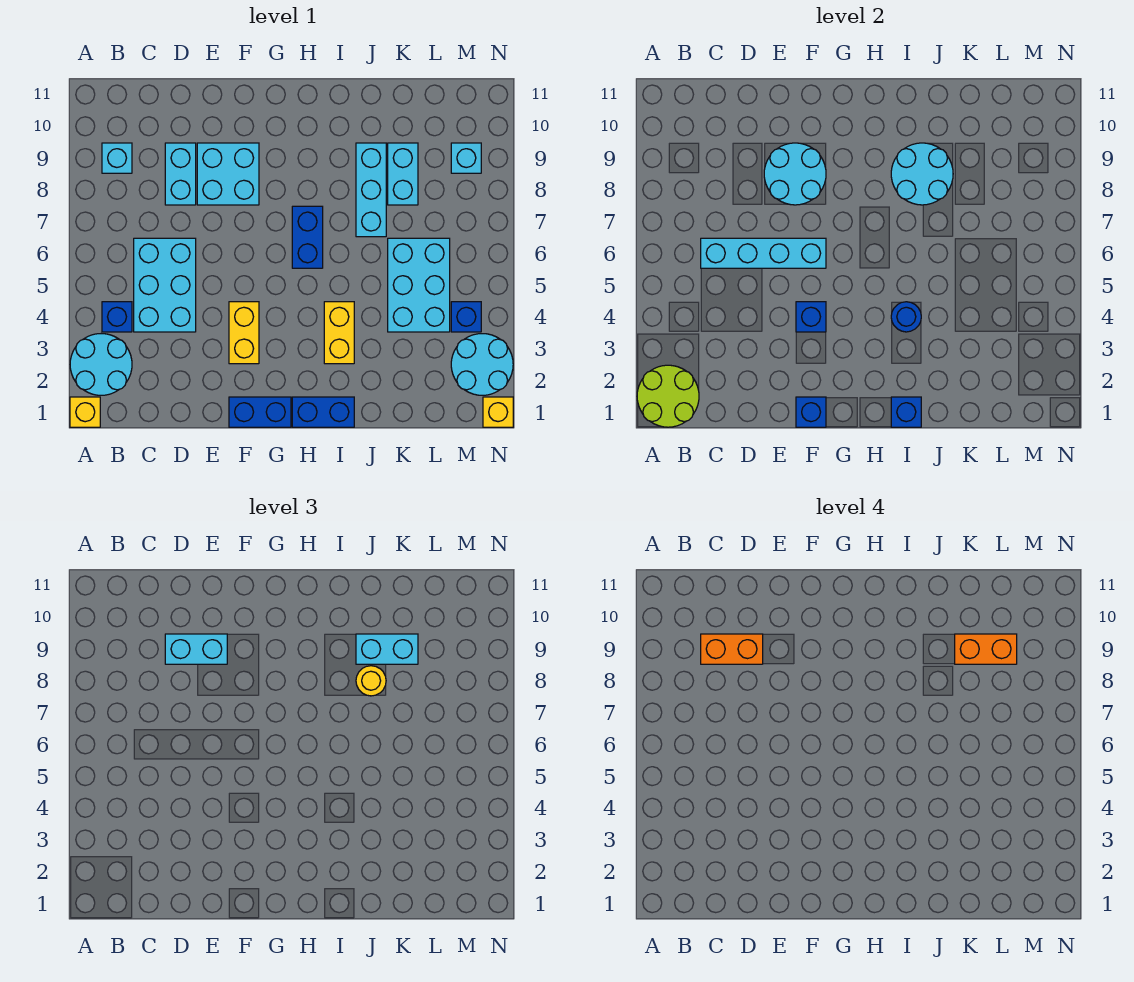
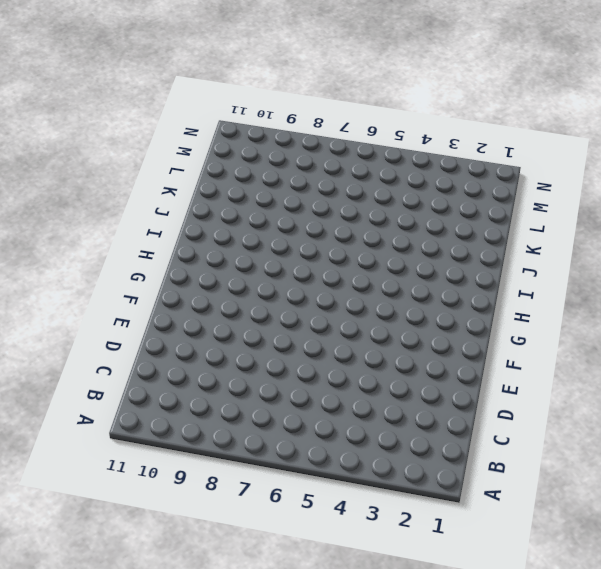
none -> yellow brick A1 level 1
none -> cyan round brick A2:B3 level 1
none -> blue brick B4 level 1
none -> cyan brick B9 level 1

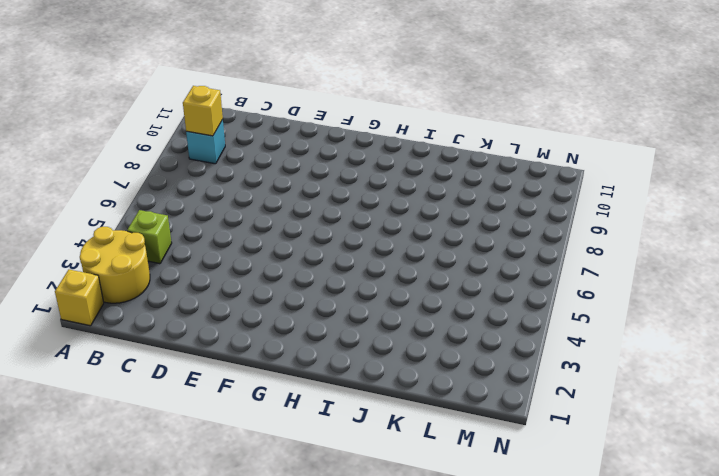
yellow round brick A2:B3 level 1 -> cyan round brick A2:B3 level 1
lime brick B4 level 1 -> blue brick B4 level 1
yellow brick B9 level 2 -> yellow brick N1 level 1
none -> cyan brick C4:D6 level 1
none -> cyan brick D8:D9 level 1
none -> cyan brick E8:F9 level 1
none -> blue brick F1:G1 level 1

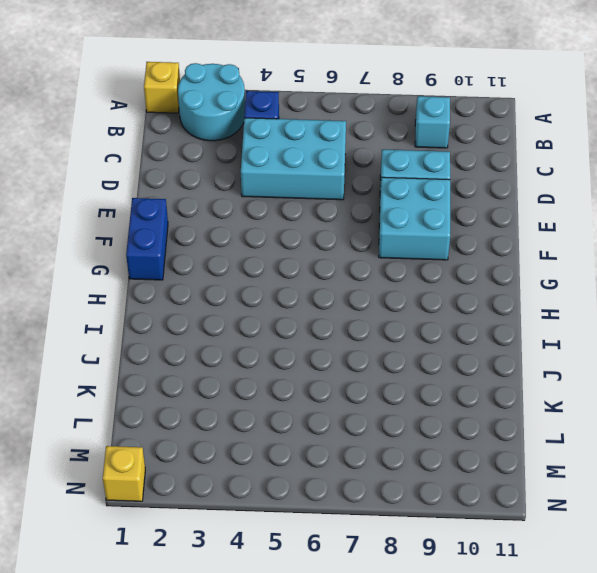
none -> yellow brick F3:F4 level 1
none -> blue brick H1:I1 level 1
none -> blue brick H6:H7 level 1
none -> yellow brick I3:I4 level 1

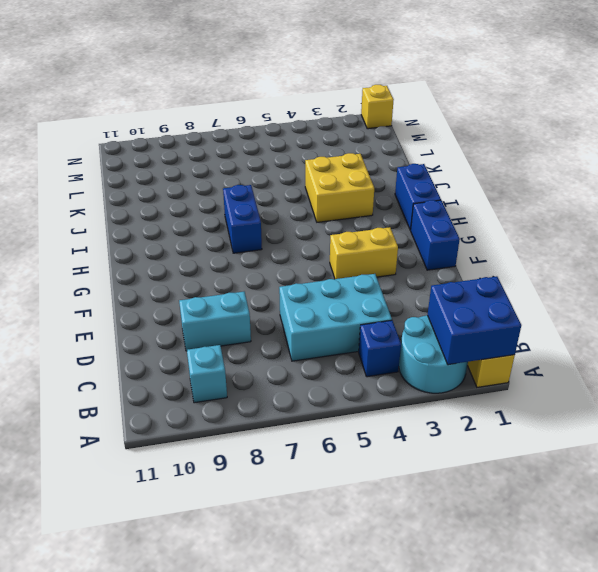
blue brick A1:B2 level 2 -> lime round brick A1:B2 level 2
blue brick H7:I7 level 1 -> blue brick H6:H7 level 1
yellow brick I3:J4 level 1 -> yellow brick I3:I4 level 1
none -> cyan brick E8:F9 level 1
none -> cyan brick J7:J9 level 1
none -> cyan brick K4:L6 level 1
none -> cyan brick K8:K9 level 1

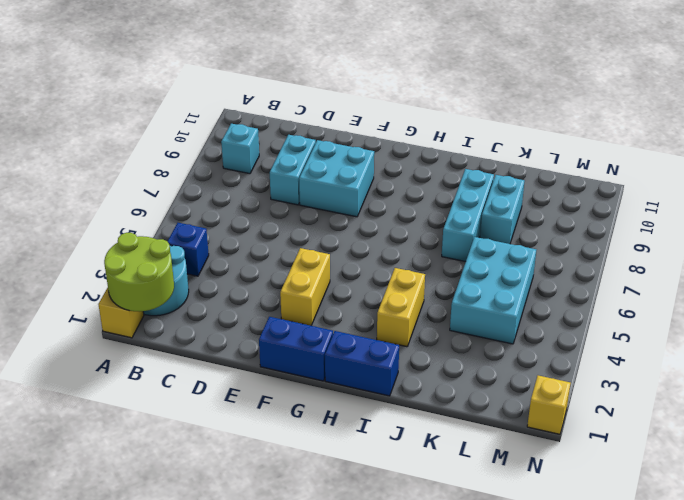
none -> cyan brick C4:D6 level 1
none -> blue brick H6:H7 level 1
none -> cyan round brick M2:N3 level 1
none -> blue brick M4 level 1

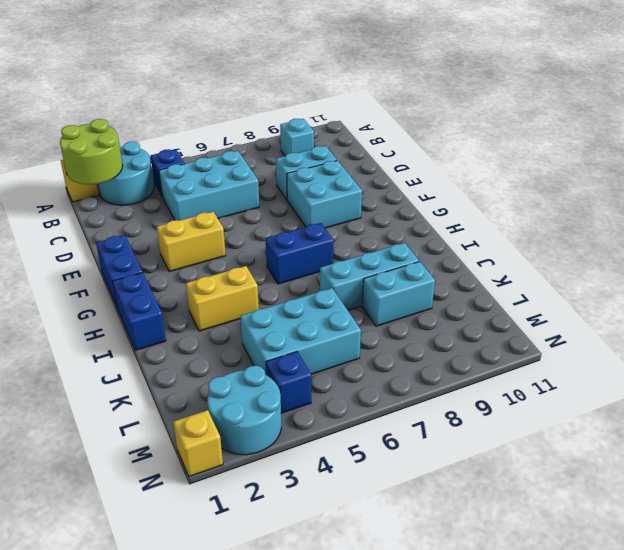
none -> cyan brick M9 level 1
none -> cyan brick C6:F6 level 2
none -> cyan round brick E8:F9 level 2
none -> blue brick F1 level 2

